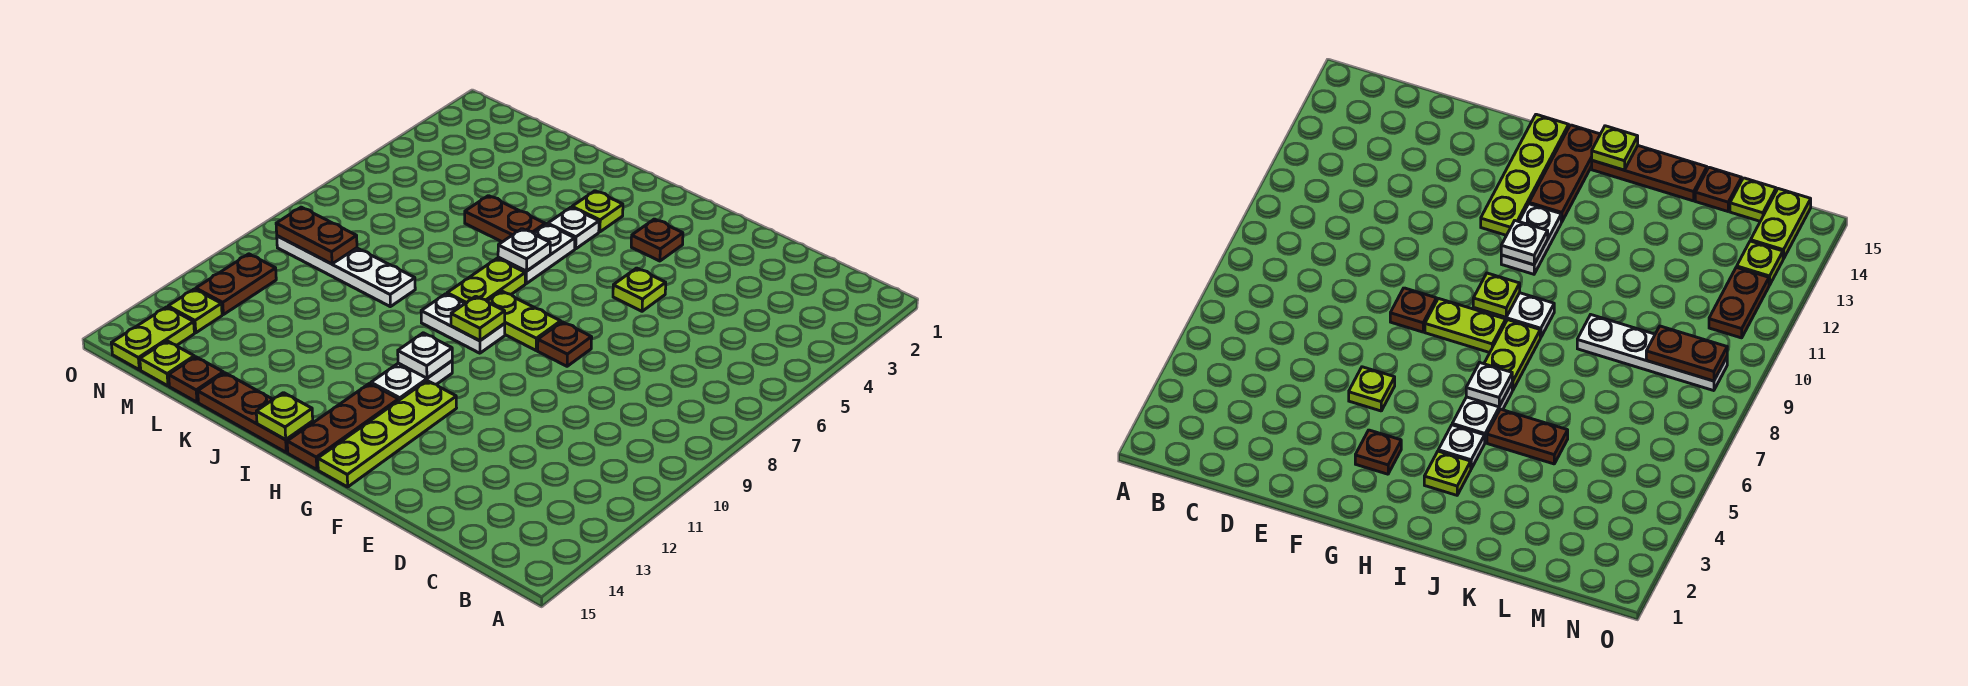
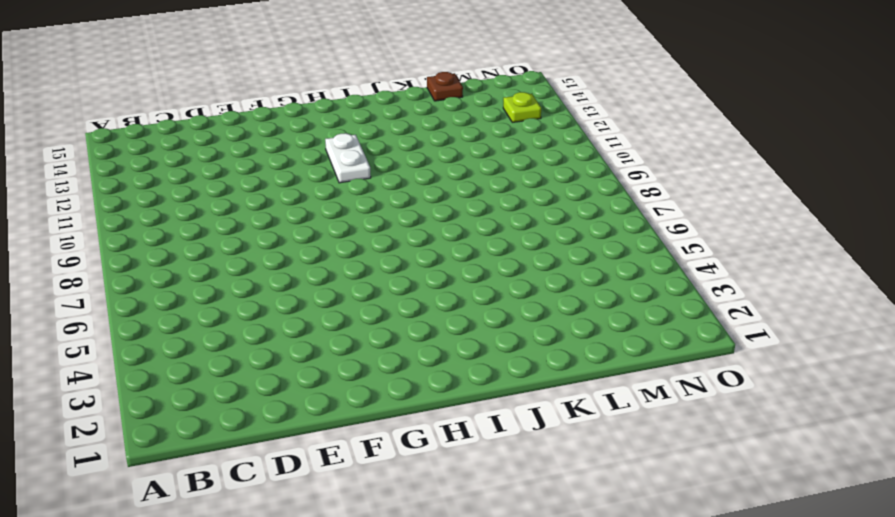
none -> lime plate F5 level 1
none -> brown plate F8 level 1
none -> brown plate G3 level 1

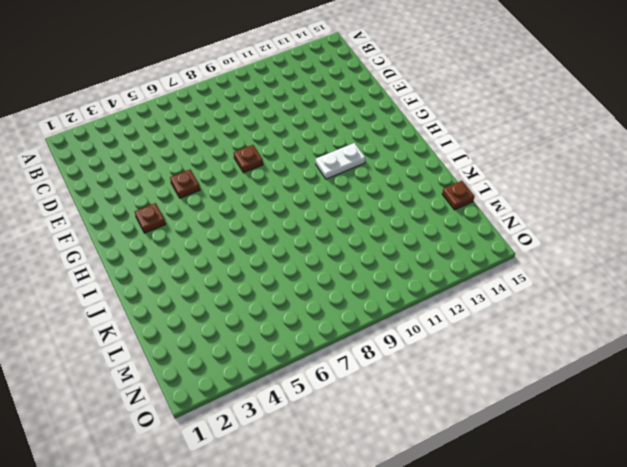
brown plate F5 level 1 -> lime plate F5 level 1
none -> lime plate G8:H8 level 1
none -> lime plate G12:G15 level 1
none -> white plate H9:I9 level 1

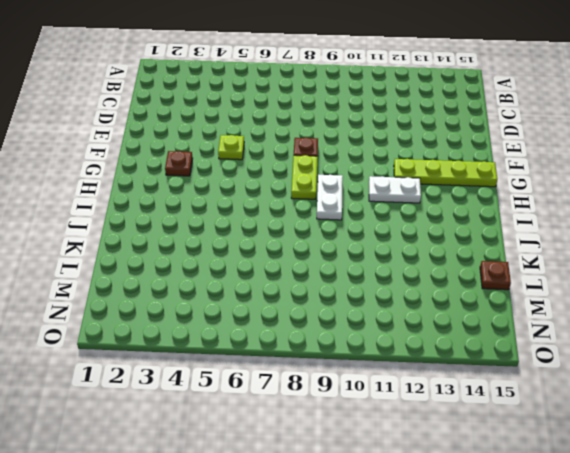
none -> brown plate H13:H15 level 1
none -> lime plate I3 level 1
none -> white plate I4 level 1

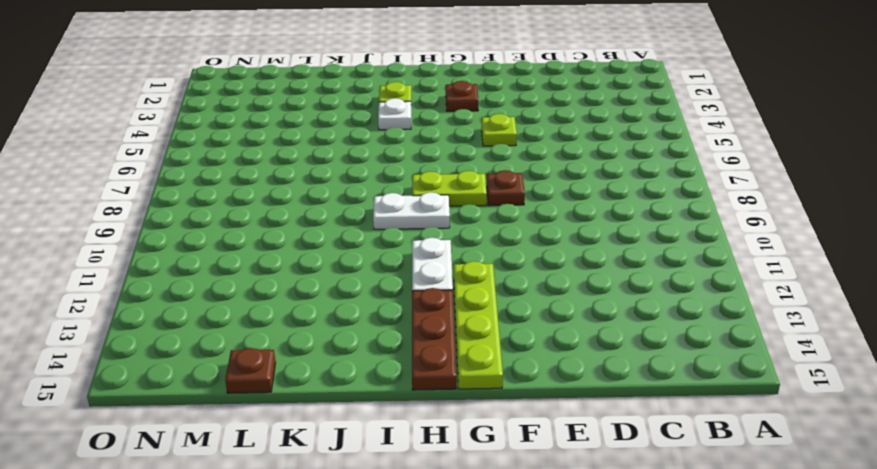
none -> white plate I5:I6 level 1
none -> lime plate I7:I8 level 1
none -> brown plate I15:K15 level 1

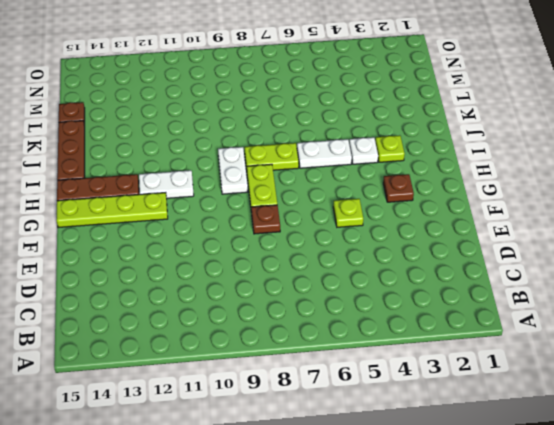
none -> brown plate J5:K5 level 1
none -> white plate K9:N9 level 1
none -> lime plate M15 level 1

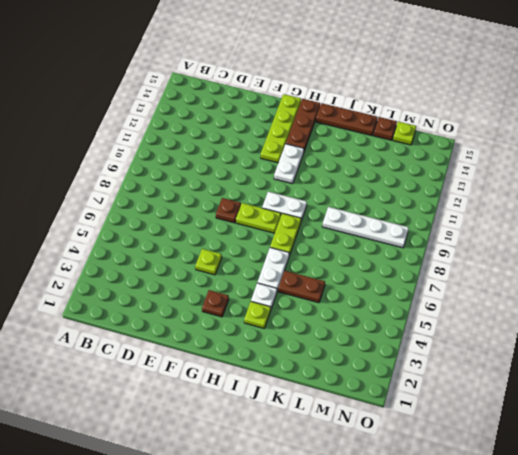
none -> brown plate N11:N12 level 1
none -> lime plate N13 level 1
none -> lime plate N14:N15 level 1

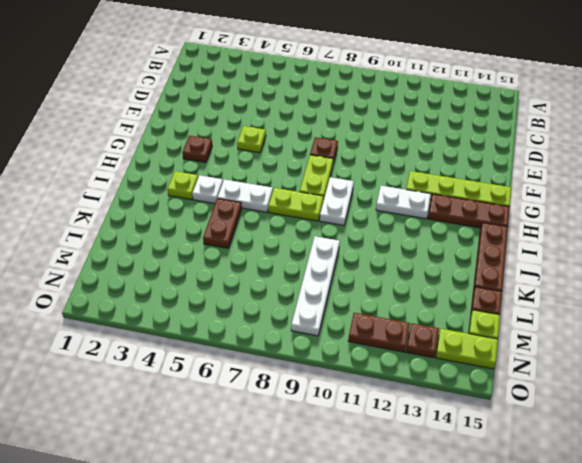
brown plate N13 level 1 -> lime plate N13 level 1
none -> lime plate H9 level 2
none -> white plate H11 level 2
none -> white plate I6 level 2

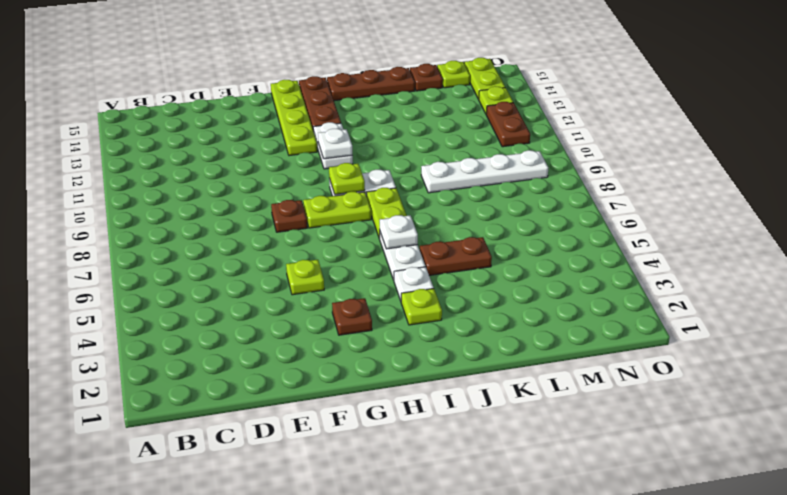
none -> lime plate I15 level 2
none -> brown plate M9:N9 level 2

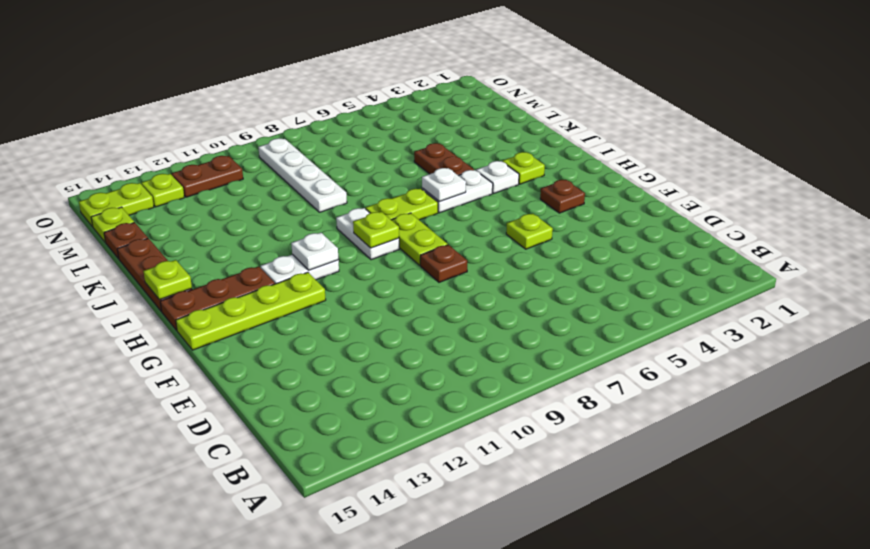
none -> brown plate M9:N9 level 2

